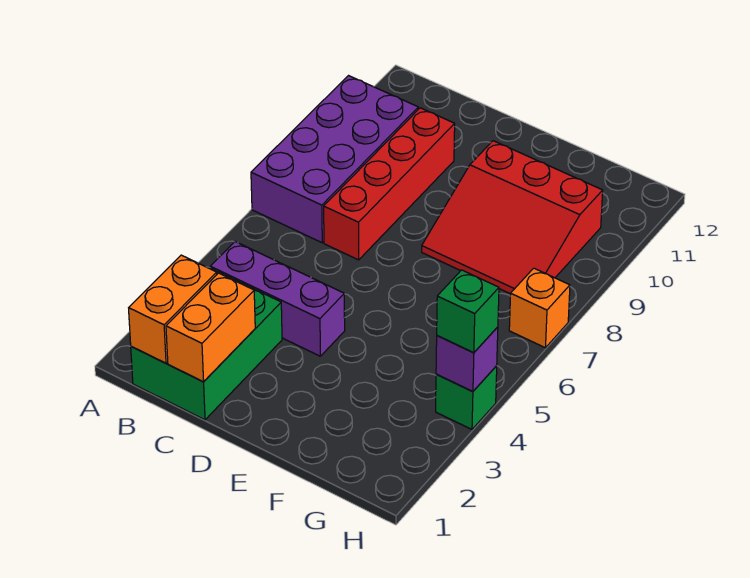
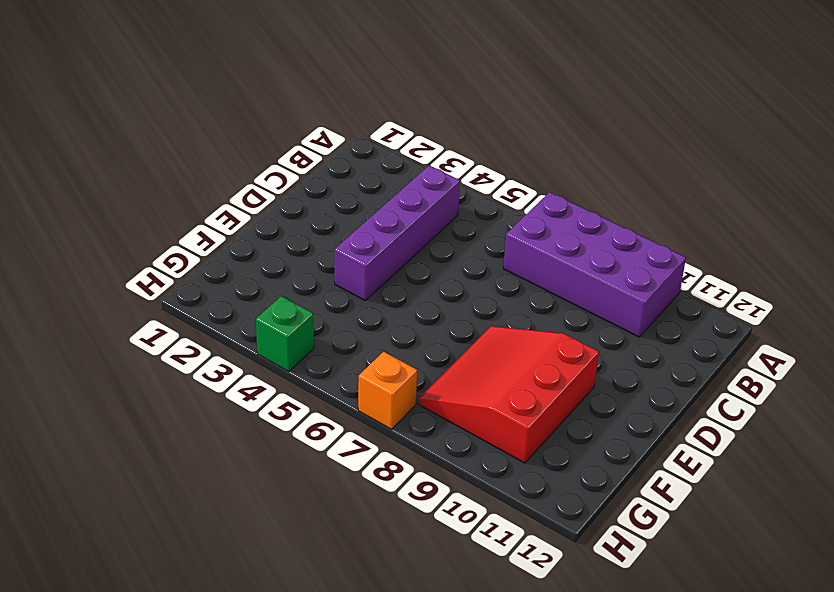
purple brick B4:E4 level 1 -> purple brick B4:D4 level 1
none -> green brick B1:C3 level 1
none -> red brick C7:C10 level 1

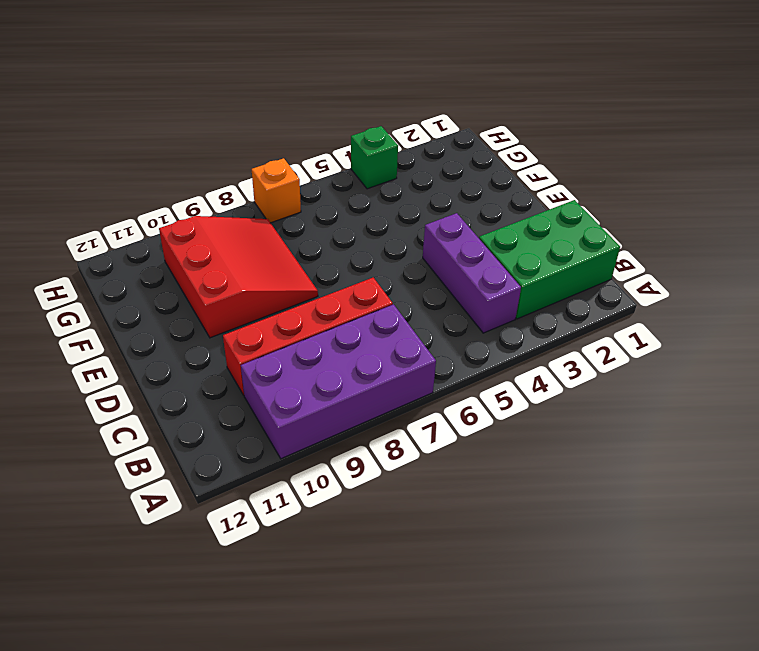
none -> orange brick B1:B2 level 2
none -> orange brick C1:C2 level 2

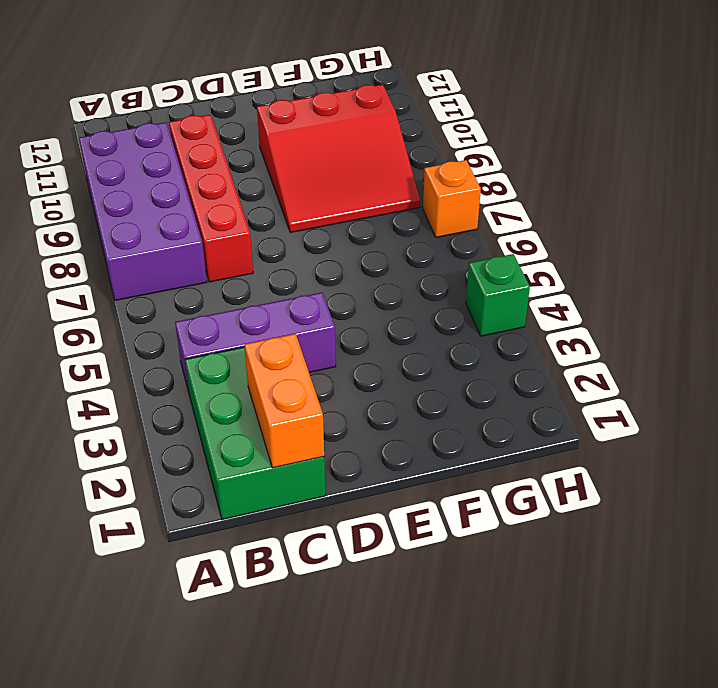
none -> orange brick B1:B2 level 2
none -> purple brick H4 level 2

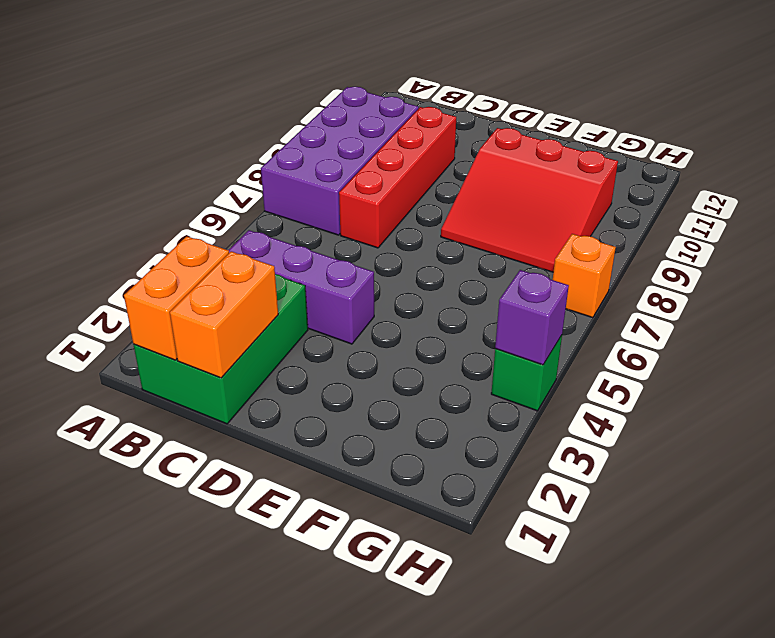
none -> green brick H4 level 3

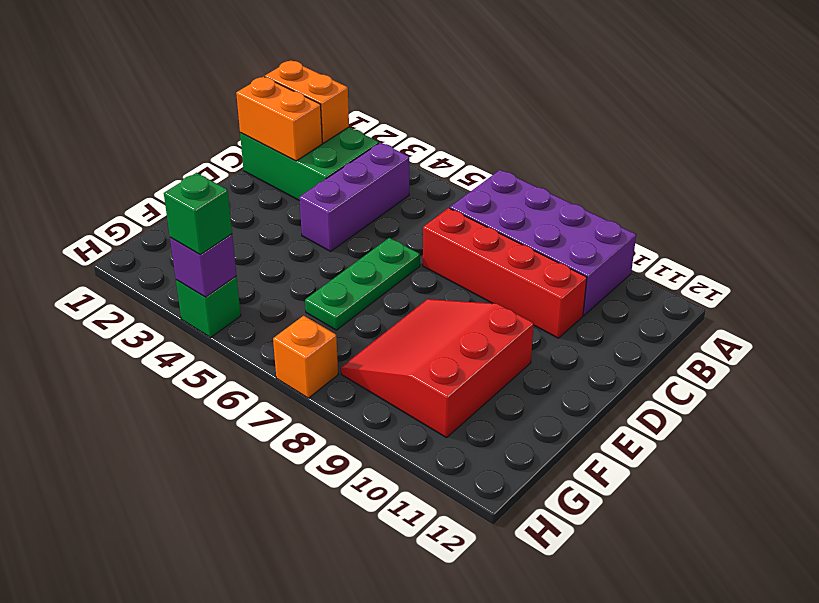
green plate D6:F6 level 1 -> none

